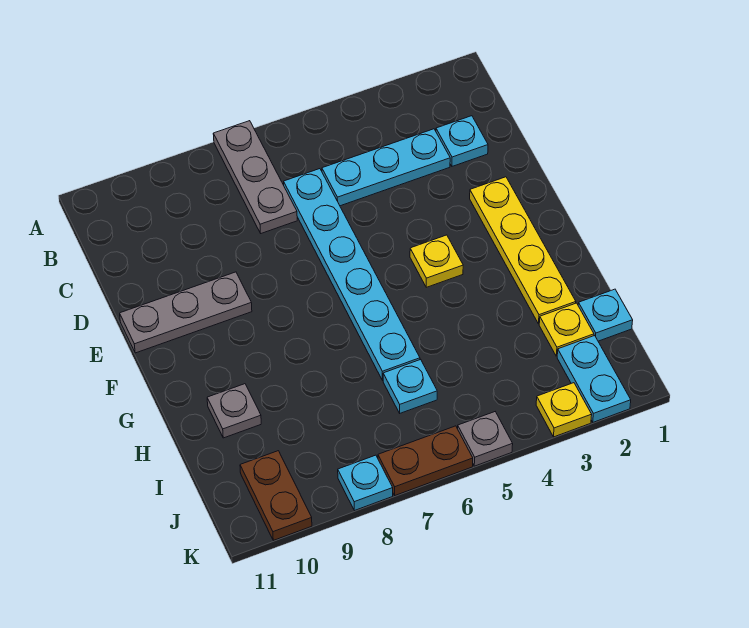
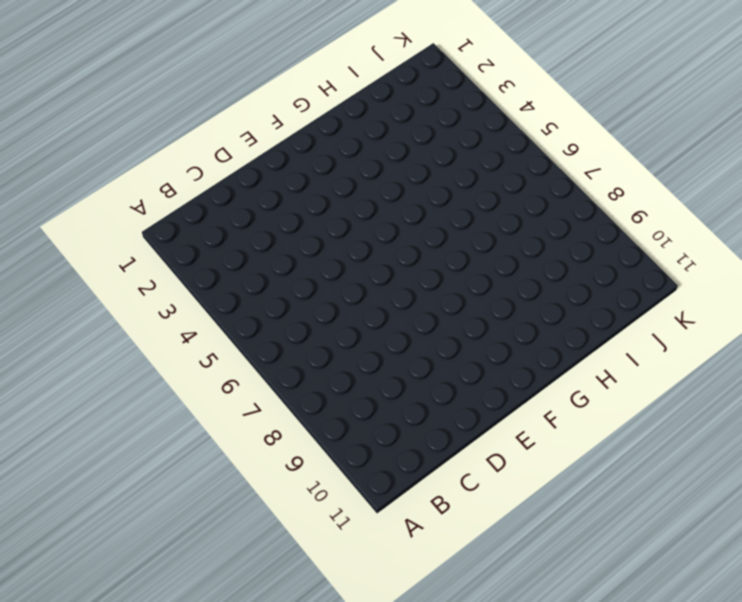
none -> grey plate A7:C7 level 1
none -> cyan plate C2 level 1
none -> cyan plate C3:C5 level 1

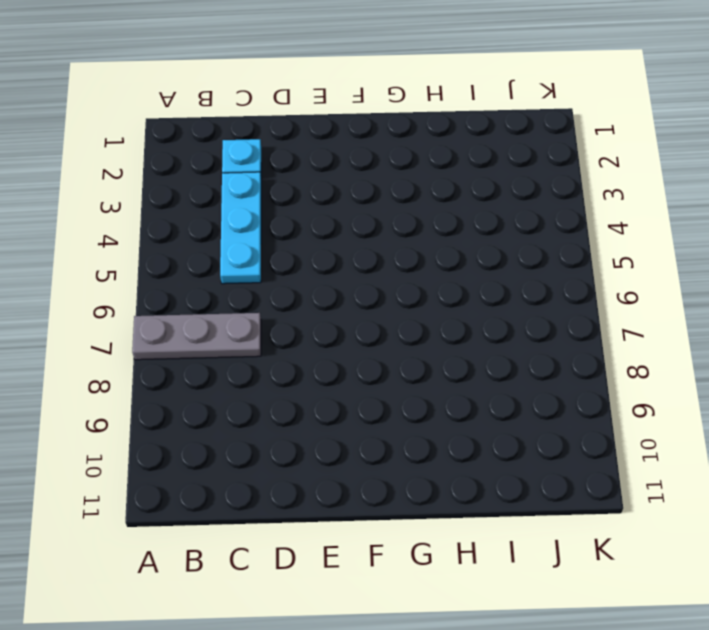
none -> cyan plate C6:H6 level 1
none -> yellow plate E2:H2 level 1
none -> grey plate E9:E11 level 1

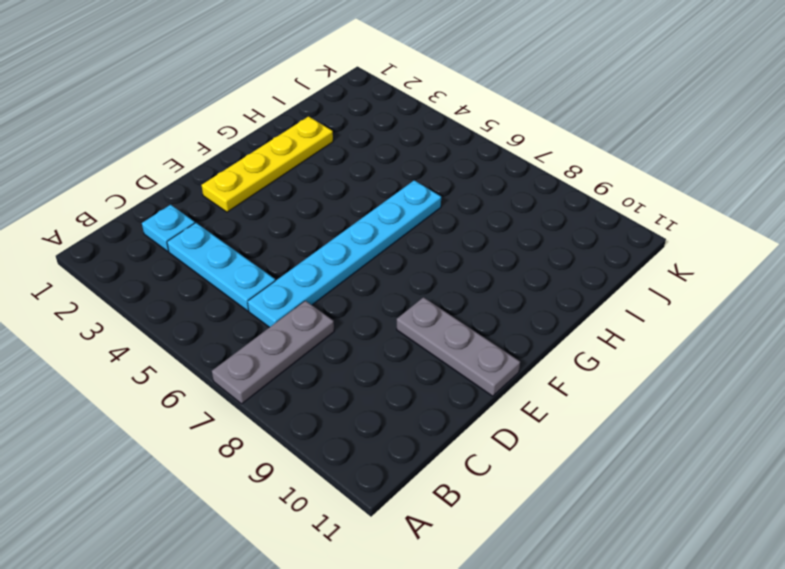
none -> yellow plate F4 level 1
none -> grey plate H10 level 1
none -> cyan plate I1 level 1

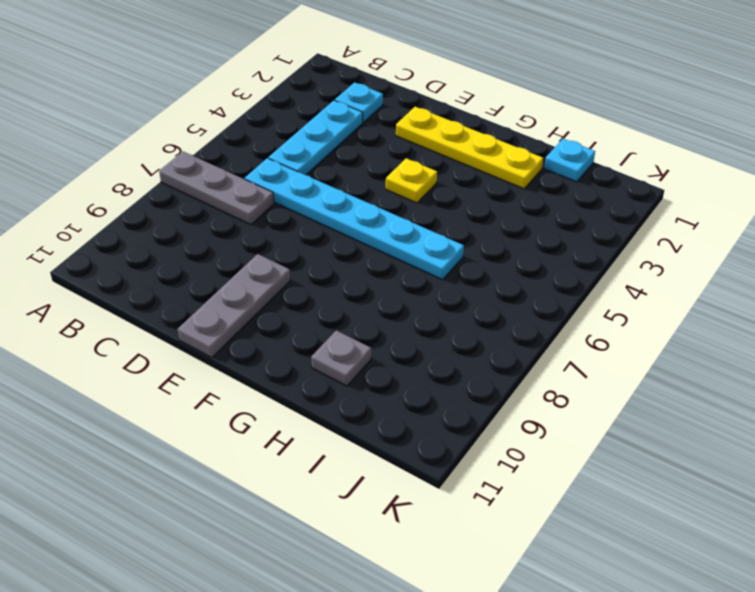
none -> yellow plate I2 level 1
none -> cyan plate I6 level 1
none -> cyan plate J2:K2 level 1

